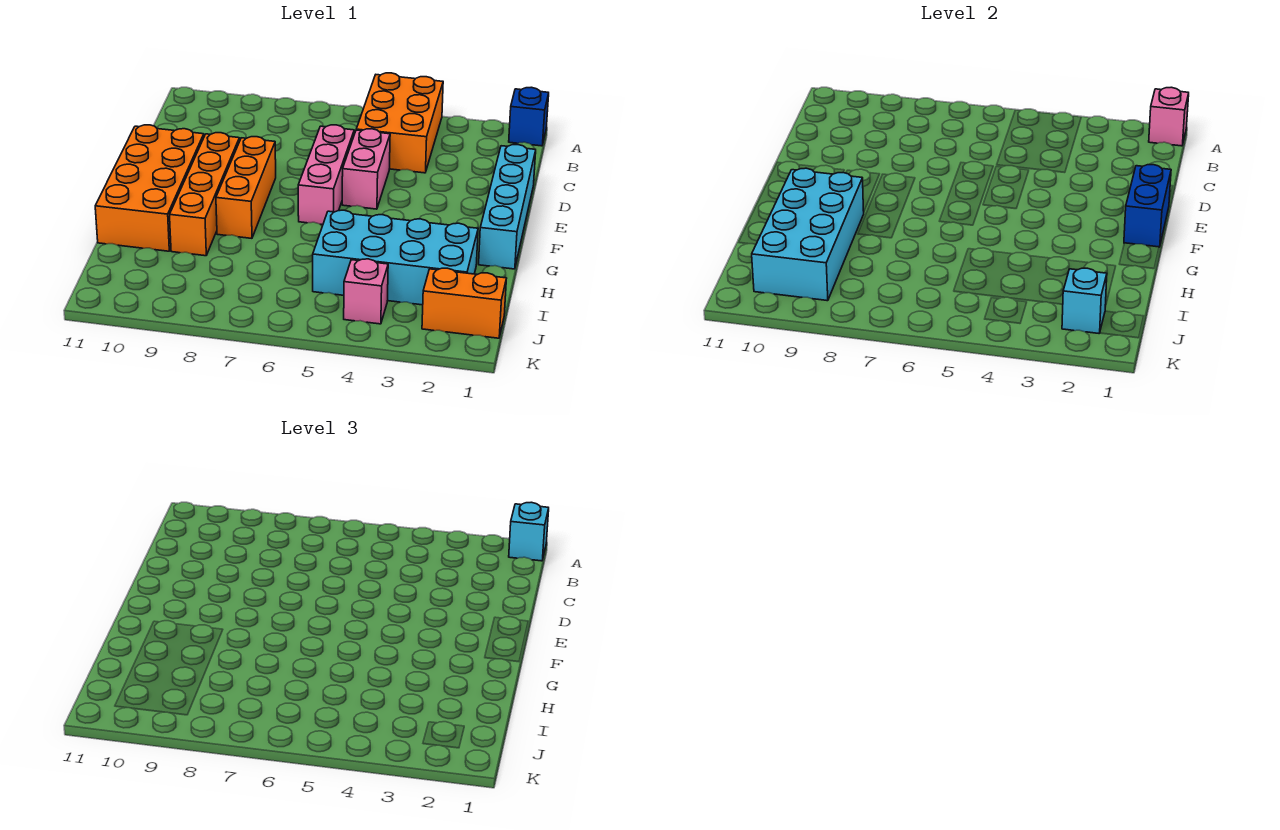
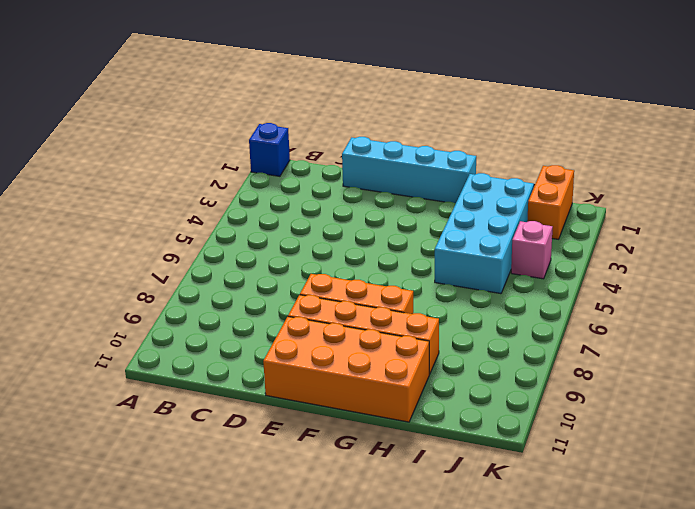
none -> orange brick A4:C5 level 1
none -> pink brick D5:E5 level 1
none -> pink brick D6:F6 level 1

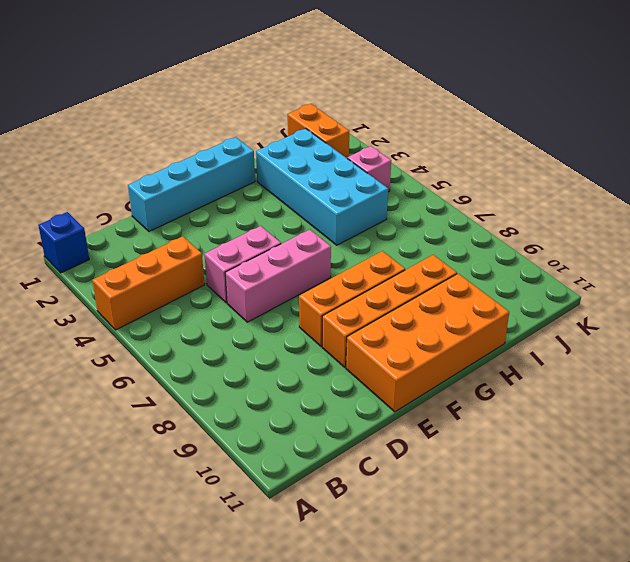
orange brick A4:C4 level 1 -> orange brick A4:C5 level 1
none -> pink brick A1 level 2
none -> blue brick E1:F1 level 2
none -> cyan brick G9:J10 level 2

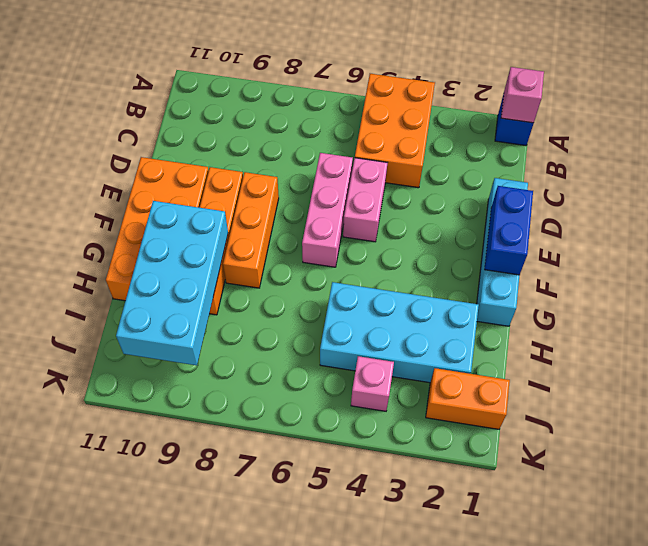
none -> cyan brick J2 level 2
none -> cyan brick A1 level 3

